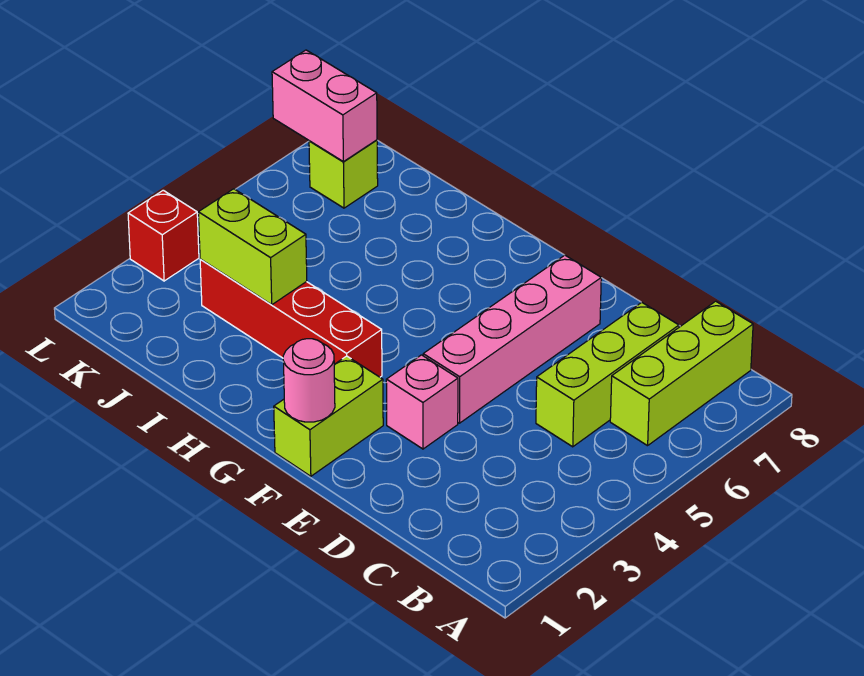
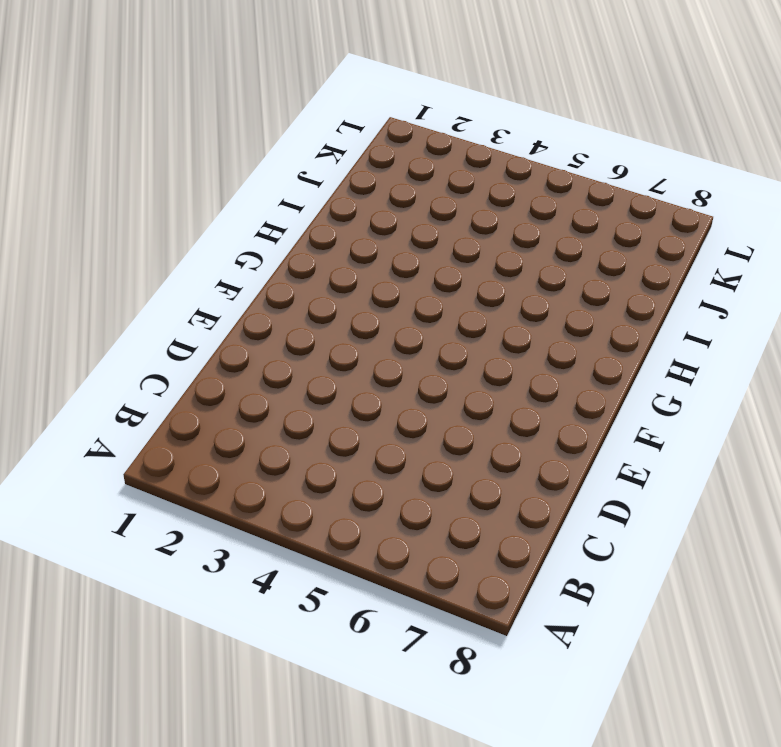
none -> lime brick B6:B8 level 1
none -> lime brick C5:C7 level 1

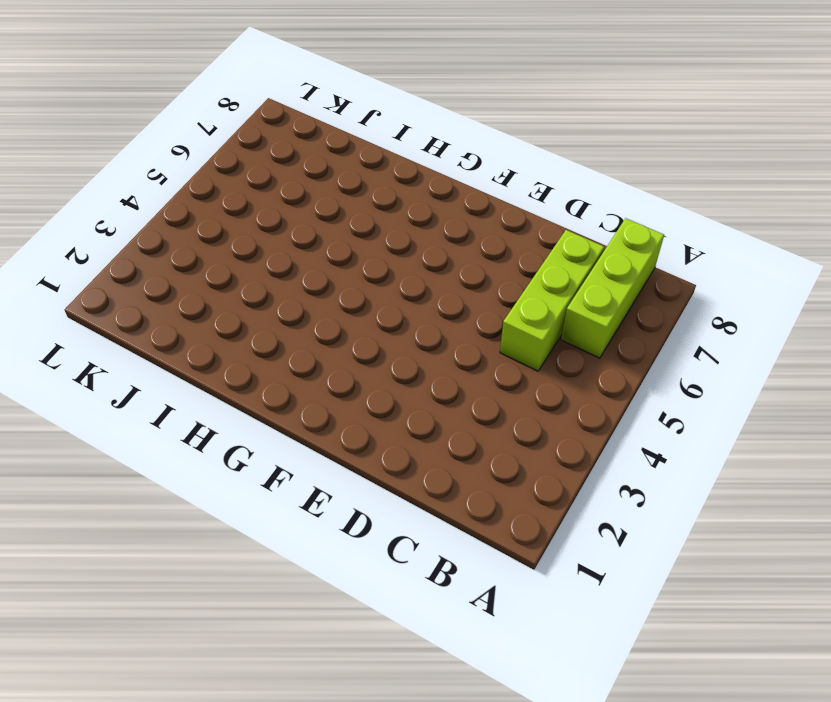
none -> pink brick E3 level 1
none -> pink brick E4:E7 level 1

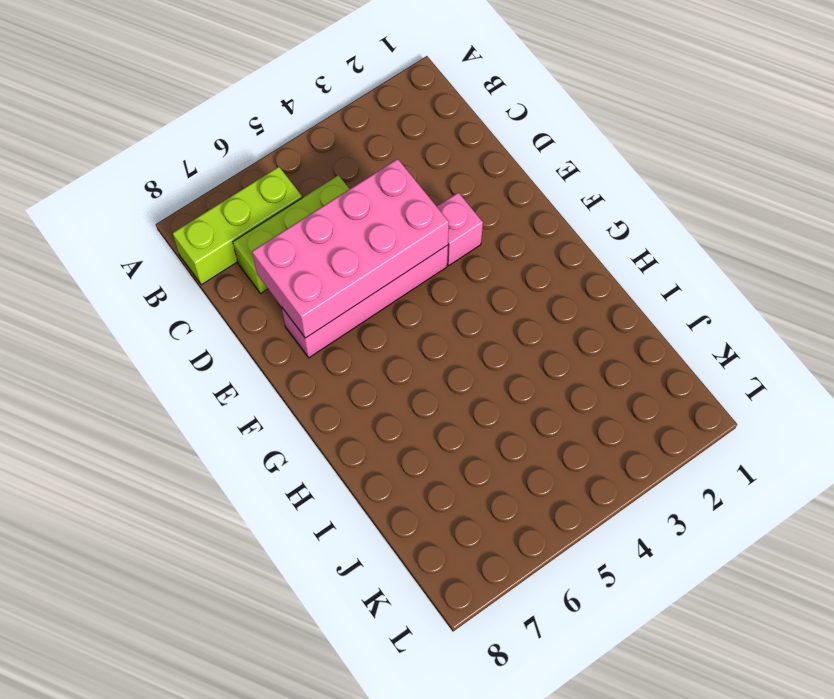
pink brick D4:E7 level 2 -> none
none -> lime brick F1:F2 level 1
none -> red brick G3:J3 level 1

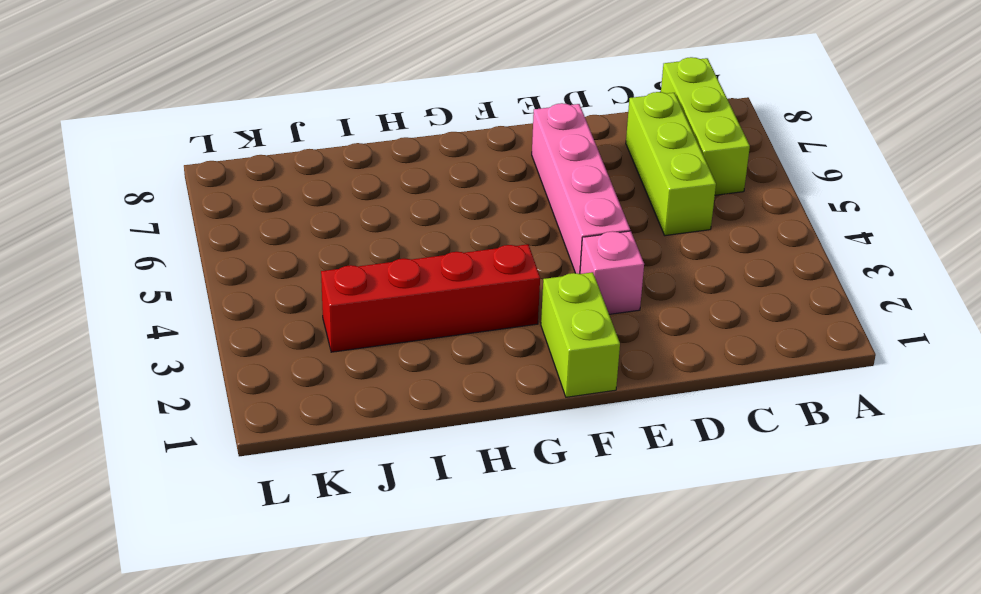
none -> lime brick K7 level 1
none -> red brick L3 level 1

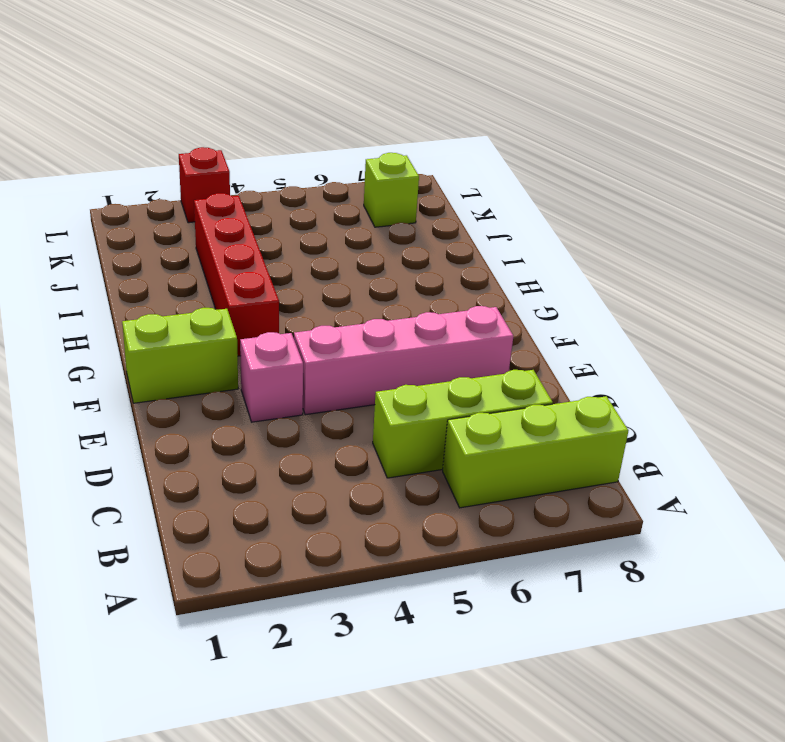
none -> pink round brick F1 level 2
none -> lime brick I3:J3 level 2

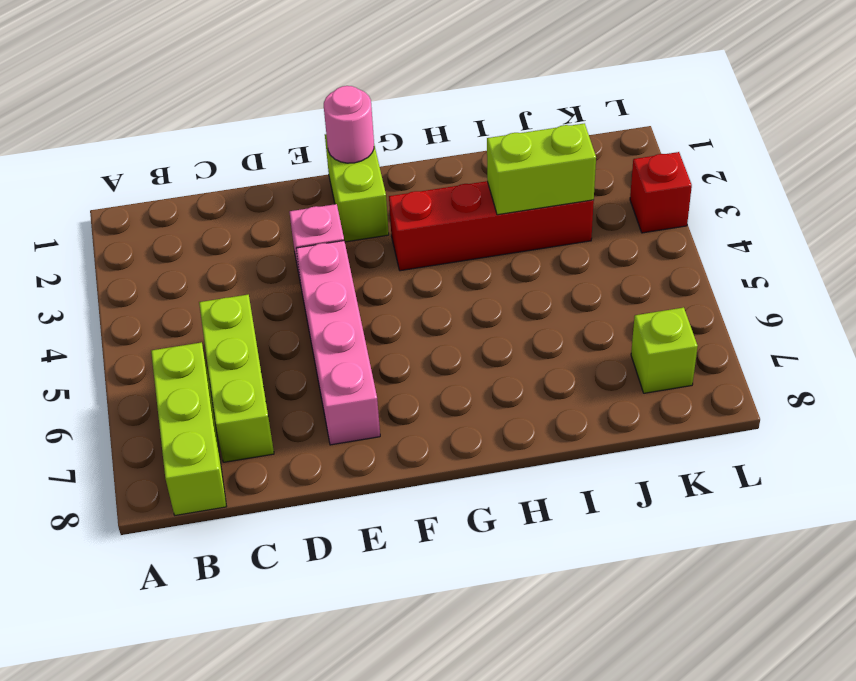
none -> pink brick K7:L7 level 2

